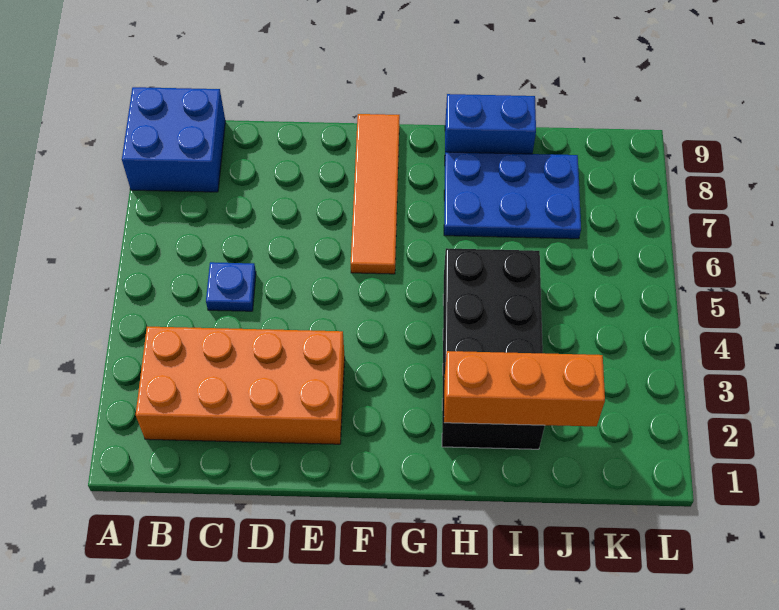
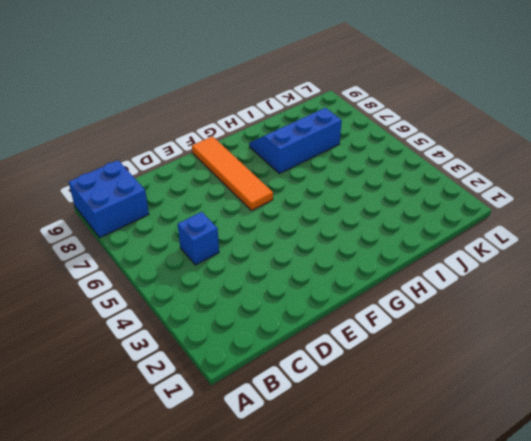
blue brick C5 level 1 -> blue plate C5 level 1
blue slope H7:J8 level 1 top 7 -> blue plate H7:J8 level 1
none -> orange brick B2:E3 level 1
none -> black brick H2:I5 level 1

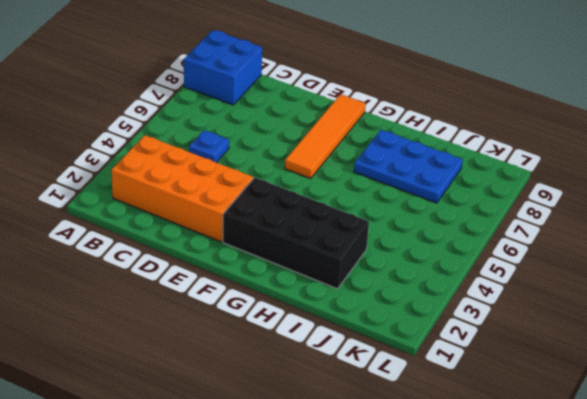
black brick F2:I3 level 1 -> black brick H2:I5 level 1
none -> blue brick H9:I9 level 1
none -> orange brick H2:J2 level 2

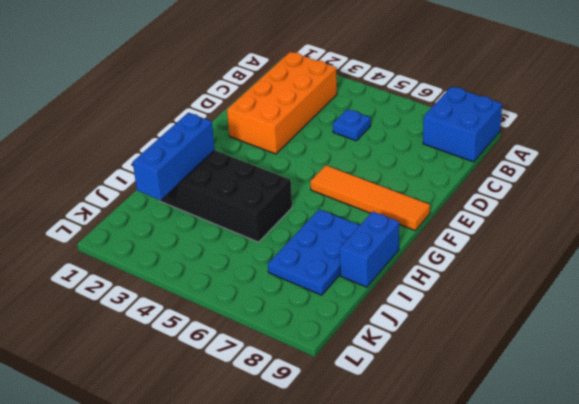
blue brick H2:J2 level 2 -> orange brick H2:J2 level 2

